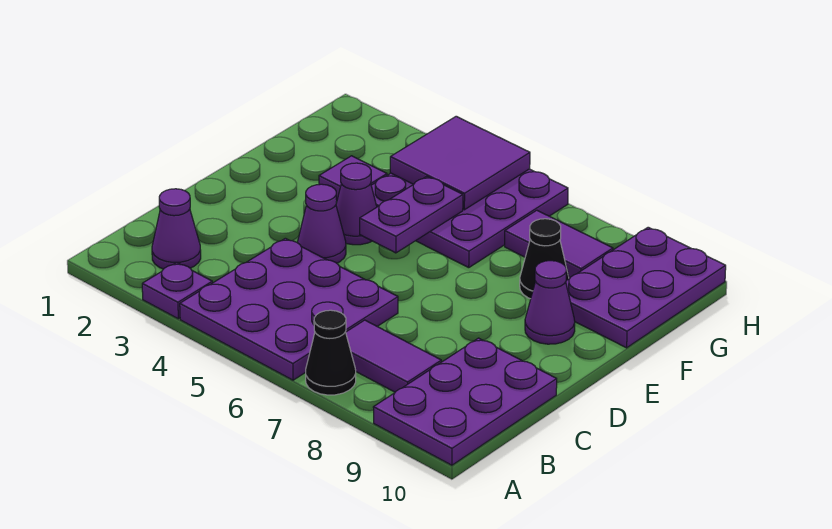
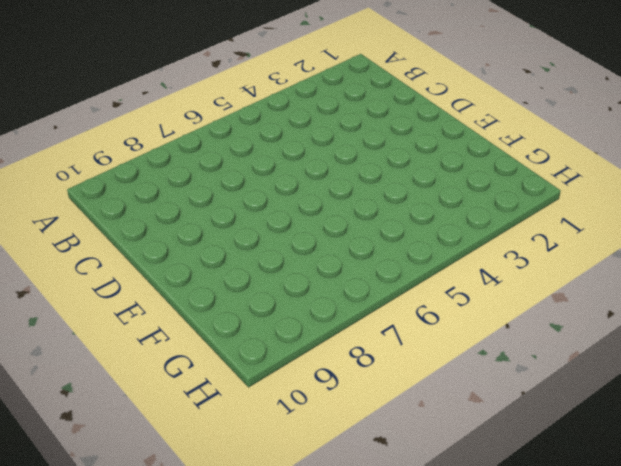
none -> purple plate A3 level 1
none -> purple plate A4:C6 level 1
none -> black cone A7 level 1

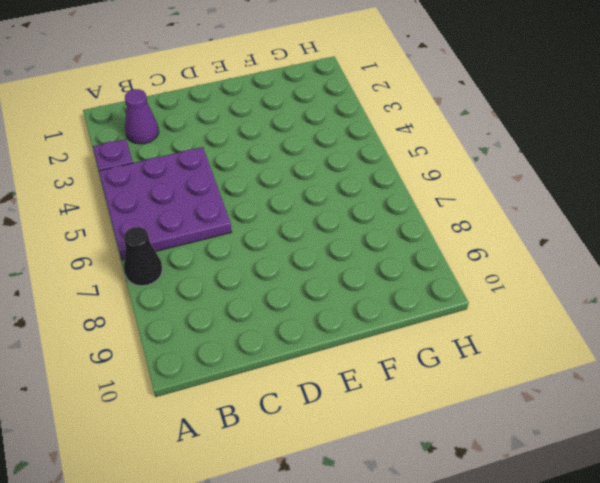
none -> purple plate A9:C10 level 1
none -> purple tile B7:B8 level 1
none -> purple cone D4 level 1

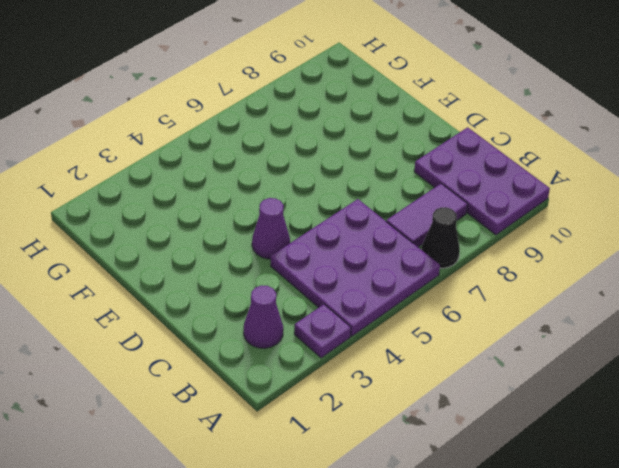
none -> purple cone E4 level 1
none -> purple cone E9 level 1
none -> purple tile F3 level 1

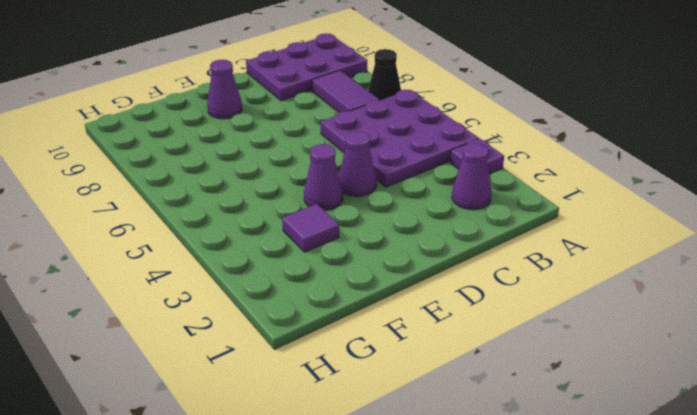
none -> purple plate F4:H6 level 1
none -> black cone F8 level 1
none -> purple plate F9:H10 level 1

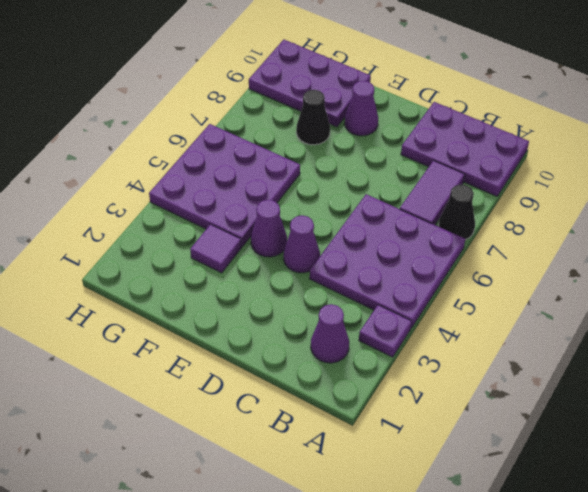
none -> purple tile G7:G8 level 1
none -> purple plate E5:F5 level 2
none -> purple tile G4:H5 level 2

